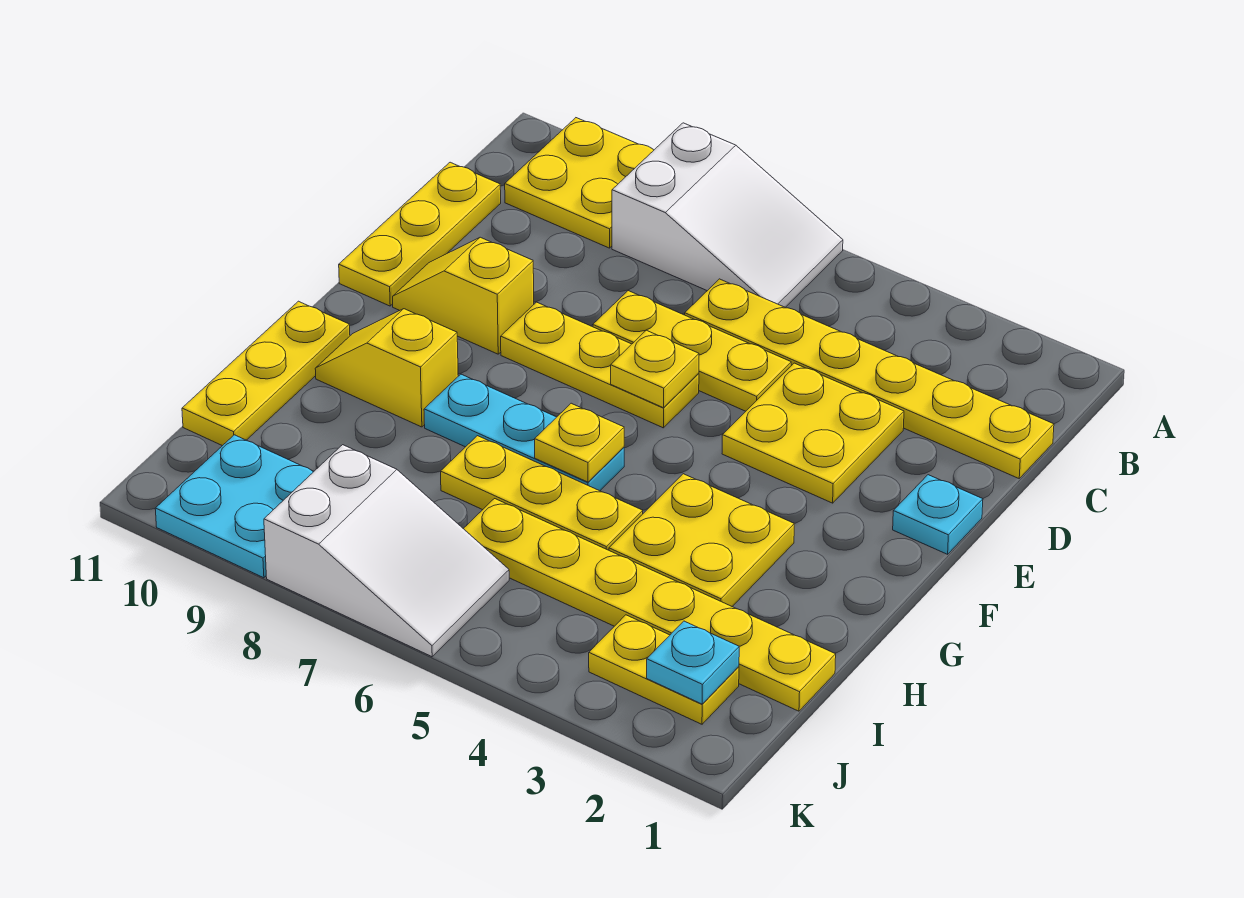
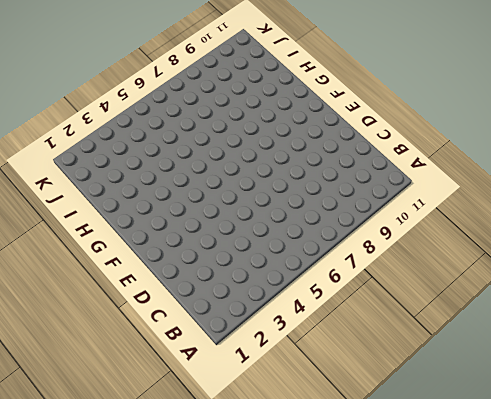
none -> white slope A6:B8 level 1 top 8
none -> yellow plate A9:B10 level 1
none -> yellow plate C1:C6 level 1

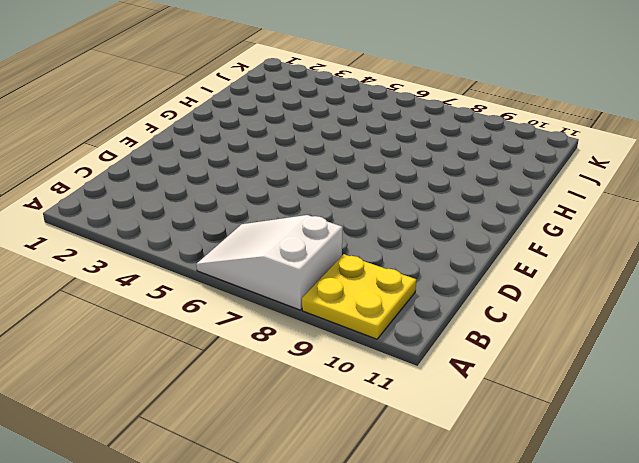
none -> yellow plate C1:C6 level 1
none -> yellow plate C11:E11 level 1
none -> yellow plate D3:E4 level 1

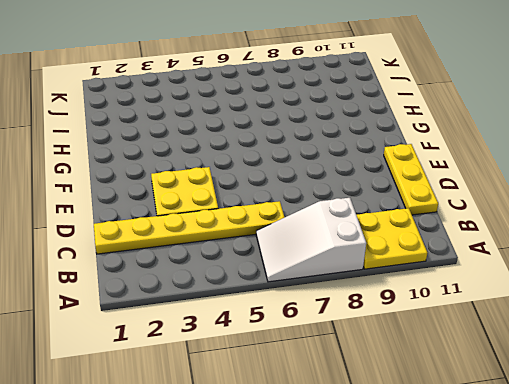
none -> yellow plate D5:D7 level 1
none -> cyan plate E1 level 1
none -> yellow plate E6:E8 level 1

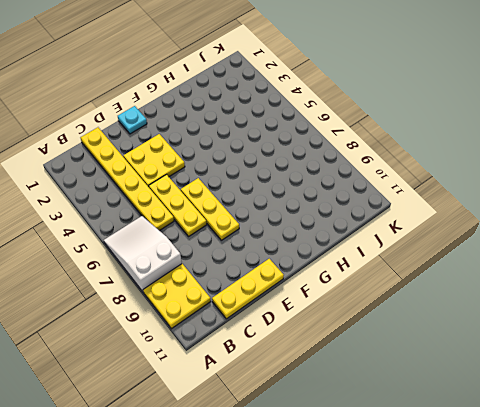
none -> yellow slope E9:E10 level 1 top 9
none -> yellow plate G3:H4 level 1
none -> cyan plate G6:G8 level 1

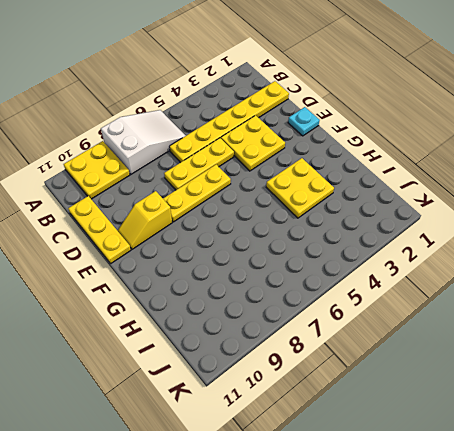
none -> cyan plate G6:G8 level 1
none -> yellow slope G9:G10 level 1 top 9
none -> yellow plate G11:I11 level 1

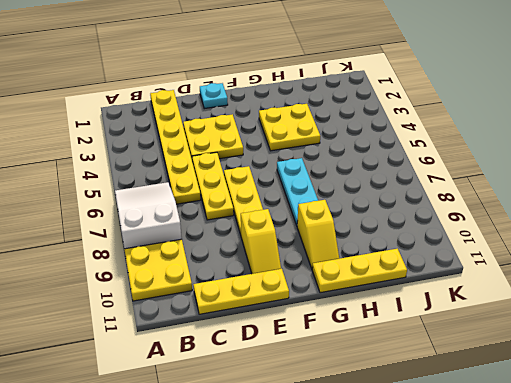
none -> yellow plate H5:H7 level 1
none -> yellow plate I1:I6 level 1
none -> yellow plate J2:J3 level 1

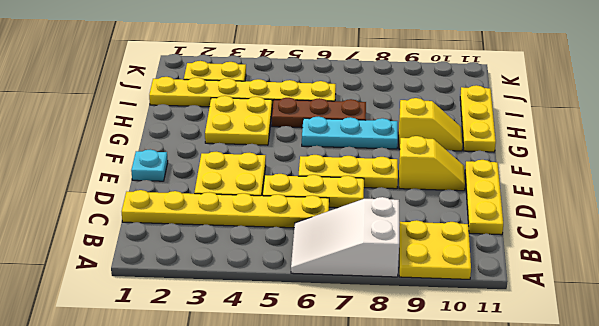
brown plate H5:H7 level 1 -> yellow plate H5:H7 level 1
none -> white slope J6:K8 level 1 top 8
none -> cyan plate J9:K10 level 1
none -> yellow plate E6 level 2

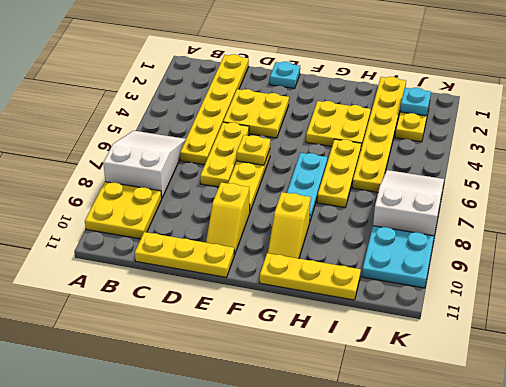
none -> yellow plate G6 level 2

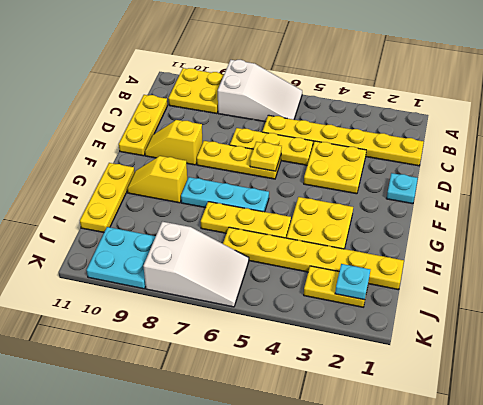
none -> yellow plate G6 level 2

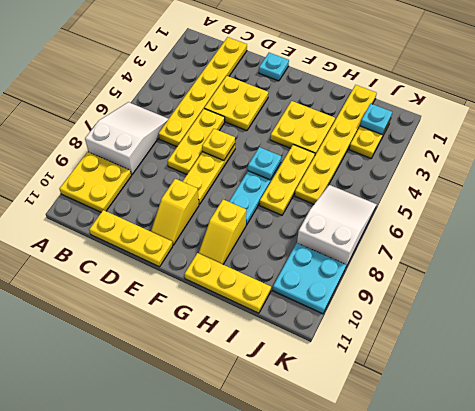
cyan plate G6 level 2 -> yellow plate G6 level 2

